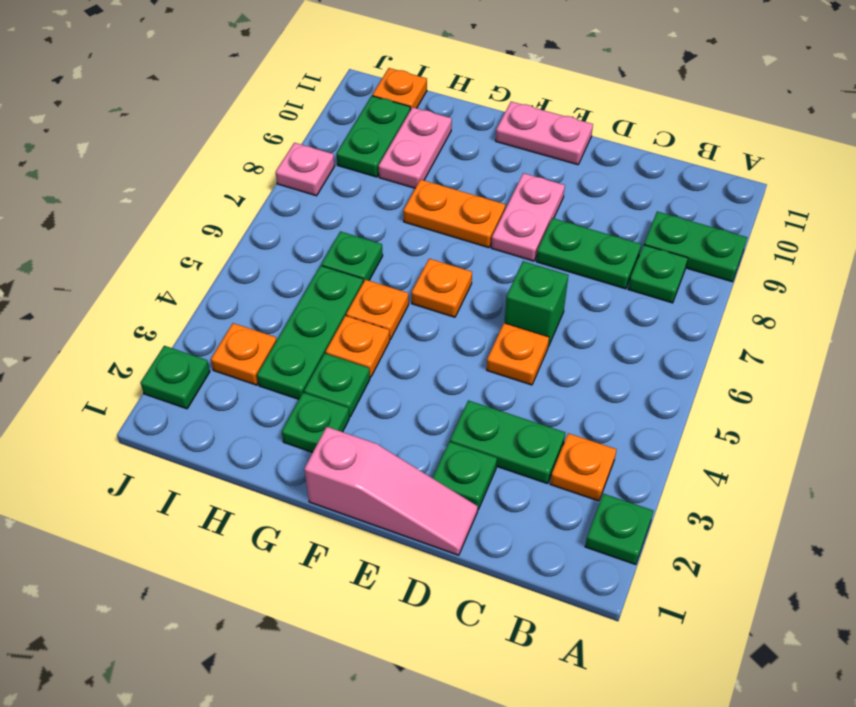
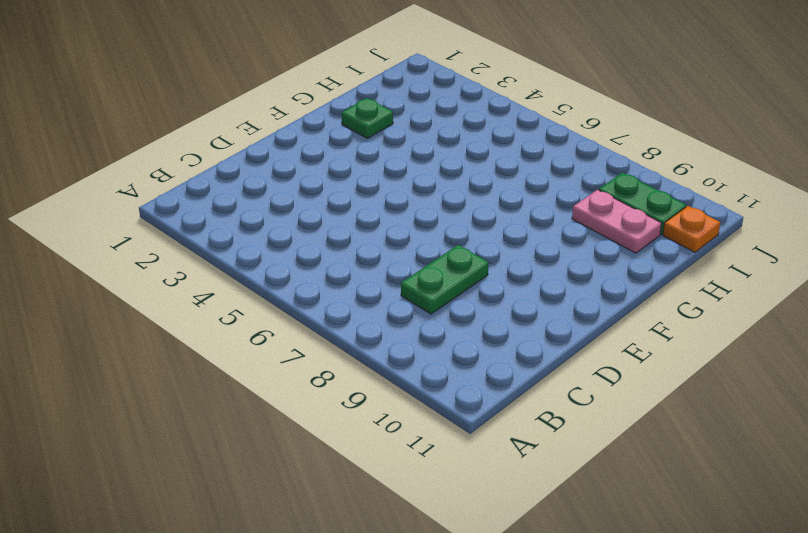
none -> green plate A2 level 1
none -> green plate A9:B9 level 1
none -> orange plate B3 level 1

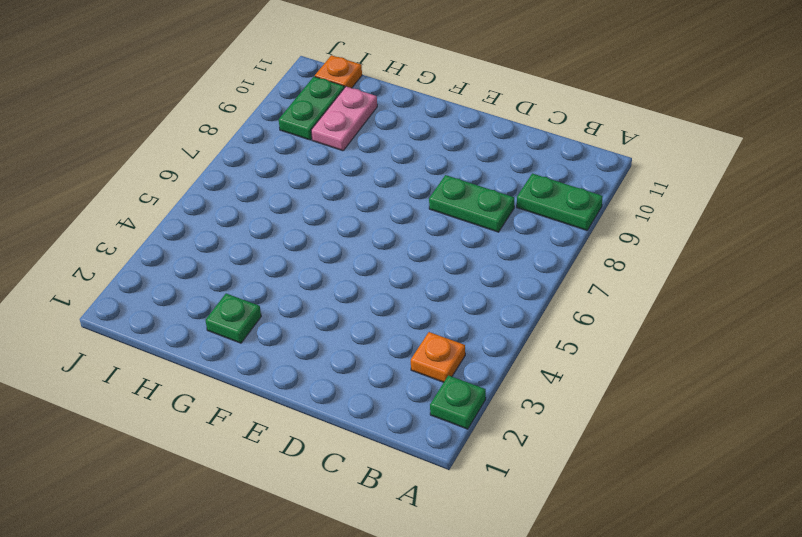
none -> green plate B8 level 1
none -> green plate C3:D3 level 1
none -> pink slope D1:F1 level 1 top F

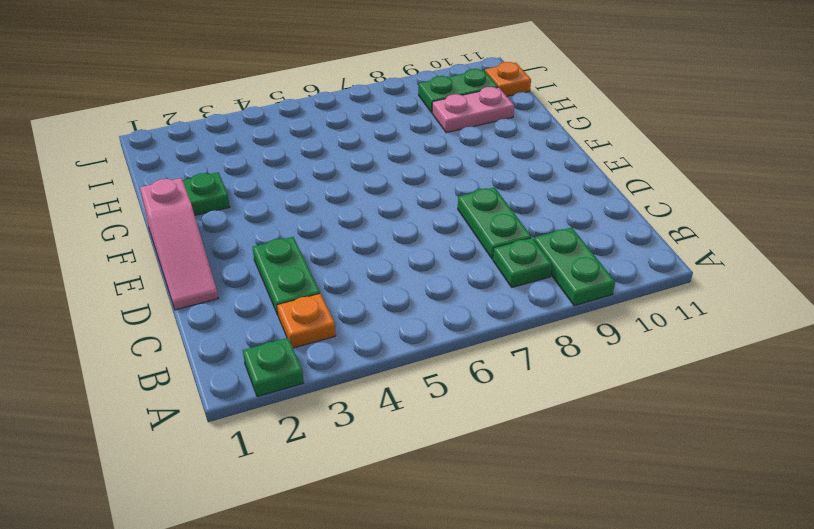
none -> green plate D2 level 1
none -> orange plate D5 level 1
none -> green brick D6 level 1

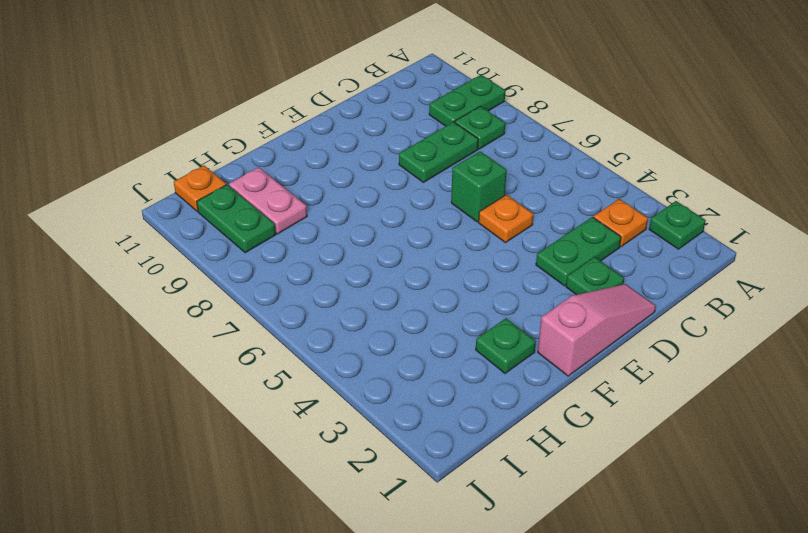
none -> pink plate E8:E9 level 1
none -> pink plate E11:F11 level 1
none -> orange plate F6 level 1

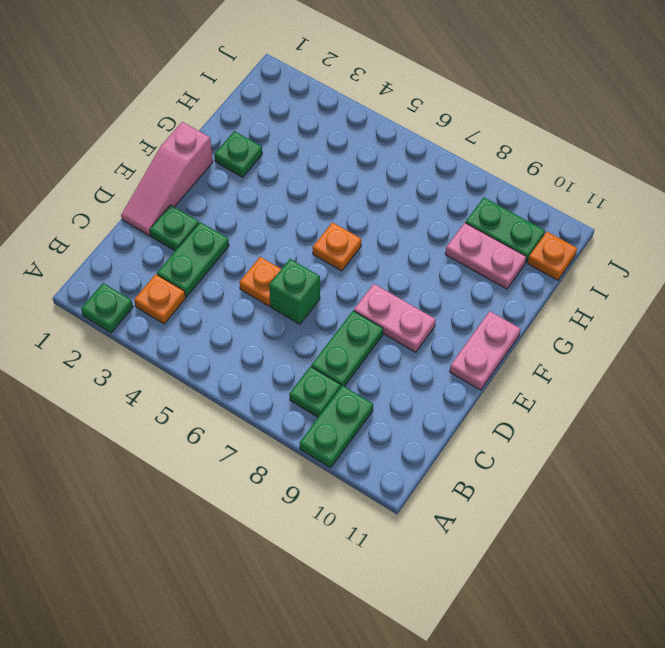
none -> orange plate F8:G8 level 1
none -> green plate G3 level 1
none -> orange plate G4 level 1

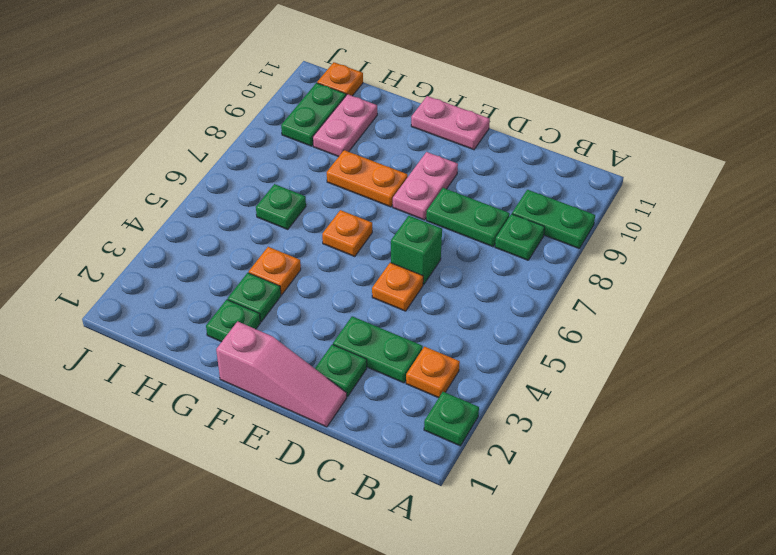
none -> orange plate G5 level 1
none -> green plate H3:H5 level 1
none -> orange plate I3 level 1

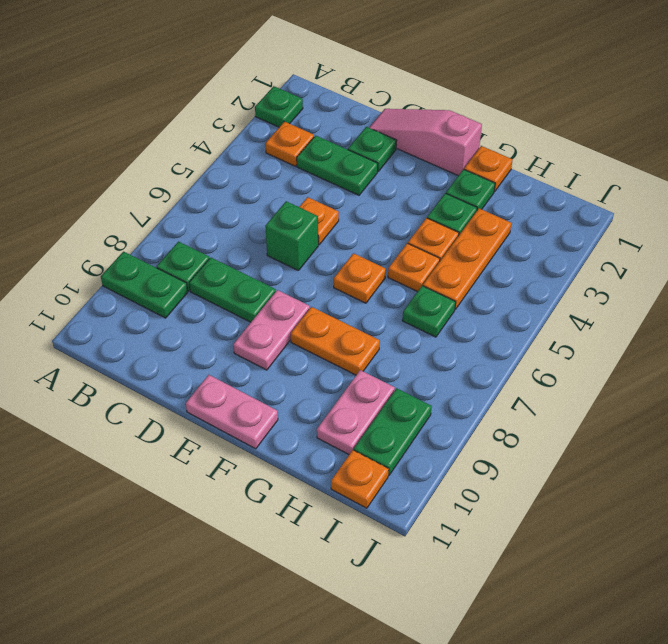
orange plate G1 level 1 -> orange plate I3 level 1
orange plate H3:H5 level 1 -> green plate H3:H5 level 1
none -> green plate J2 level 1
none -> pink plate J8 level 1

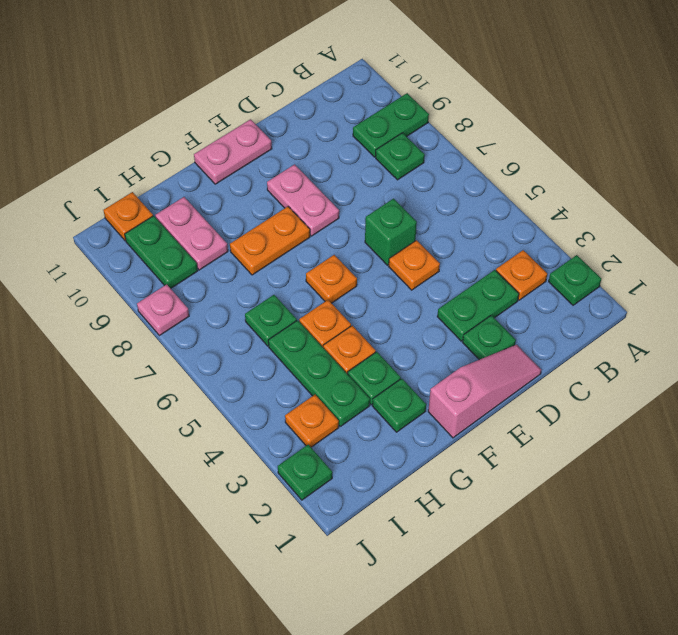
none -> green plate C8:D8 level 1

